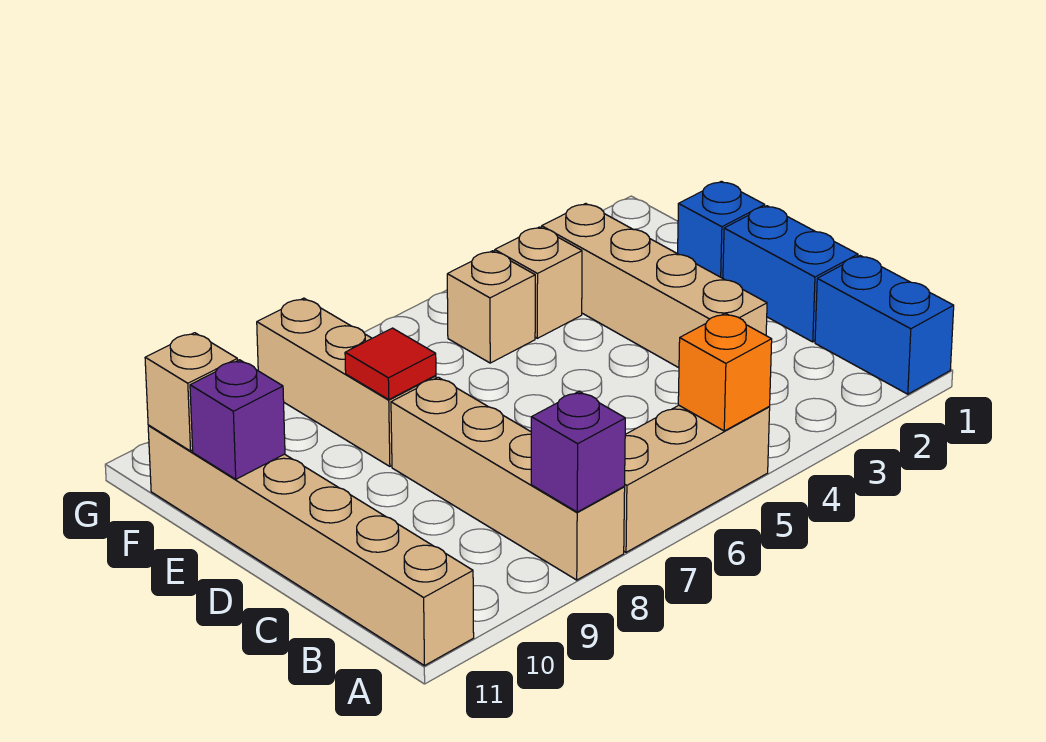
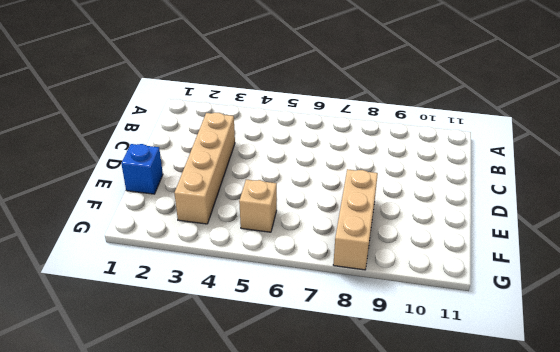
none -> blue brick A1:B1 level 1
none -> tan brick A5:A7 level 1
none -> tan brick A8:D8 level 1

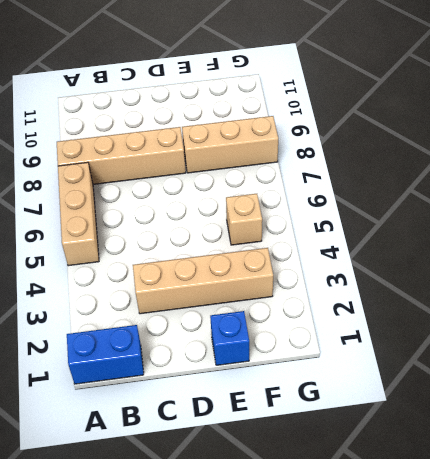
none -> tan brick A11:F11 level 1
none -> blue brick C1:D1 level 1
none -> tan brick F4 level 1

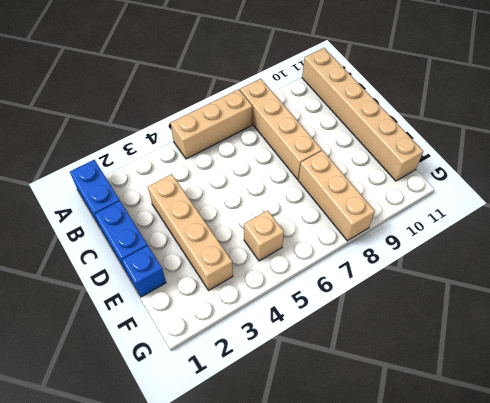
none -> tan brick F4 level 1
none -> orange brick A5 level 2
none -> purple brick A8 level 2

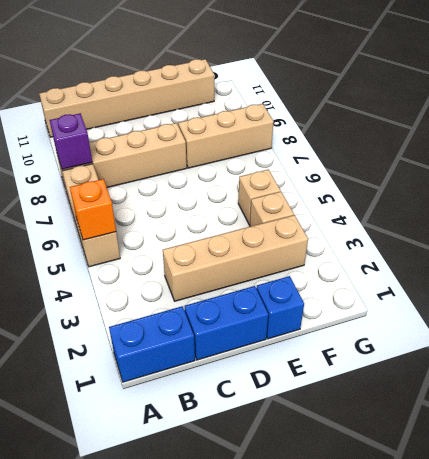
none -> red tile E8 level 2
none -> purple brick E11 level 2
none -> tan brick F11 level 2

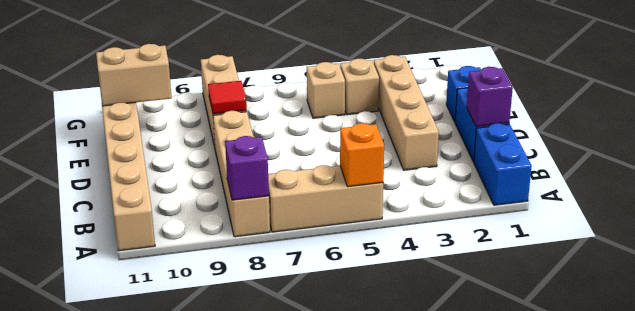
purple brick C1 level 2 -> purple brick E11 level 2
tan brick F10:F11 level 2 -> tan brick F11 level 2

